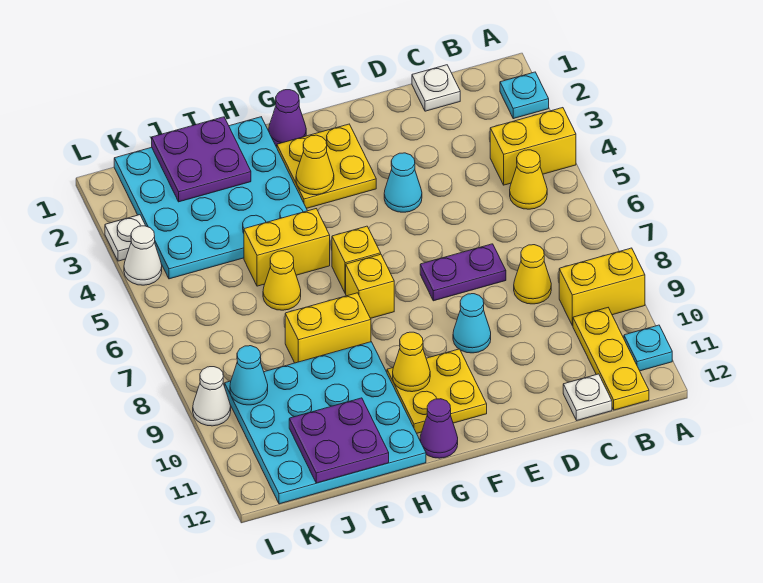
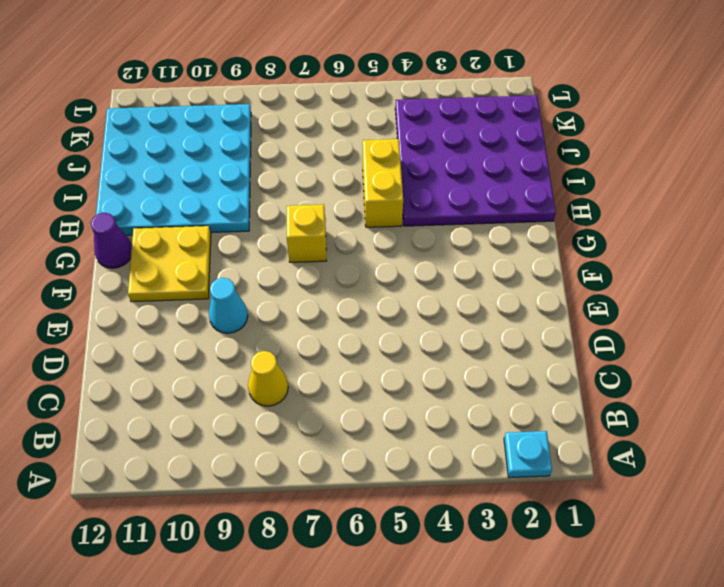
purple plate H1:K4 level 1 -> cyan plate H1:K4 level 1
none -> yellow brick A4:B4 level 1
none -> yellow brick A9:B9 level 1
none -> cyan plate A11 level 1
none -> yellow cone B5 level 1

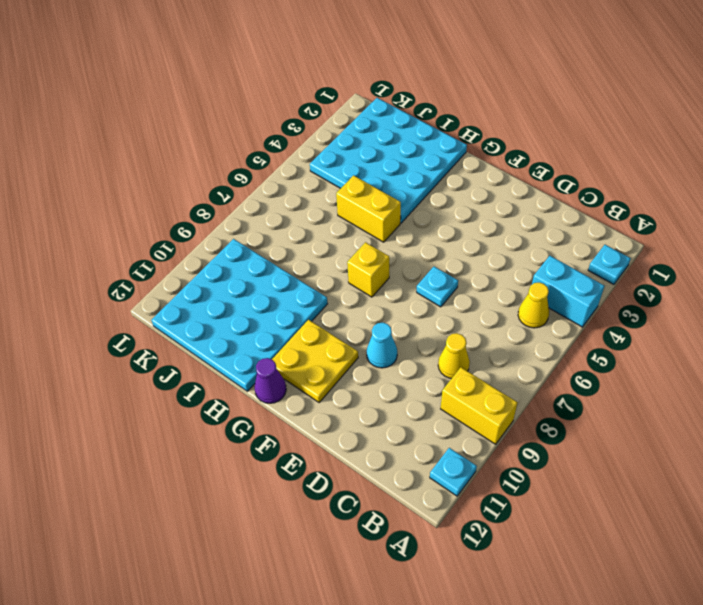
cyan brick A4:B4 level 1 -> yellow brick A4:B4 level 1
cyan plate E6 level 1 -> none
none -> yellow plate B10:B12 level 1
none -> white plate C1 level 1
none -> white plate C12 level 1
none -> purple plate D7:E7 level 1

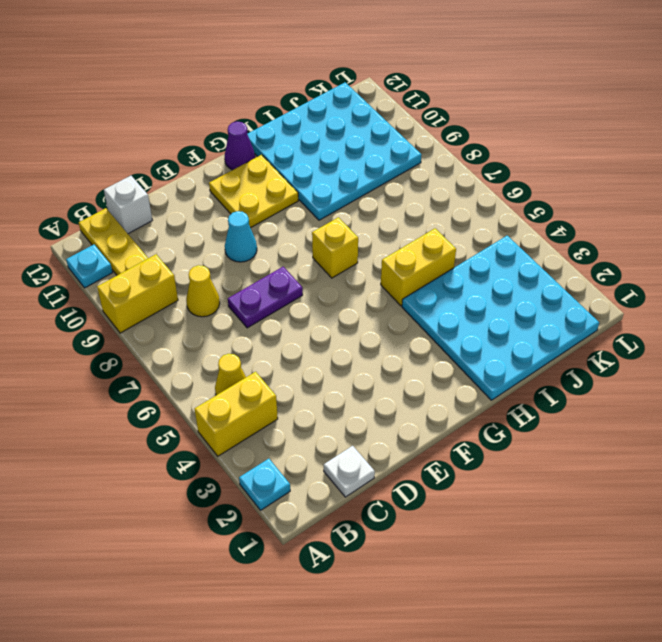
white brick C12 level 1 -> white plate C12 level 1
none -> cyan cone E4 level 1
none -> yellow plate F2:G3 level 1
none -> purple cone G1 level 1
none -> yellow brick G6 level 1

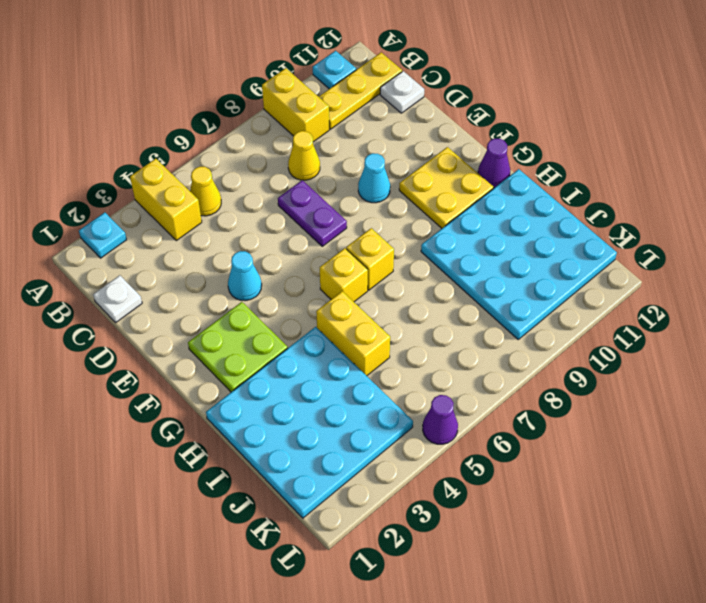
lime plate F2:G3 level 1 -> yellow plate F2:G3 level 1
purple cone L5 level 1 -> purple cone G1 level 1
none -> yellow brick H8:I8 level 1
none -> yellow cone I6 level 1
none -> white plate L3 level 1
none -> white cone L4 level 1

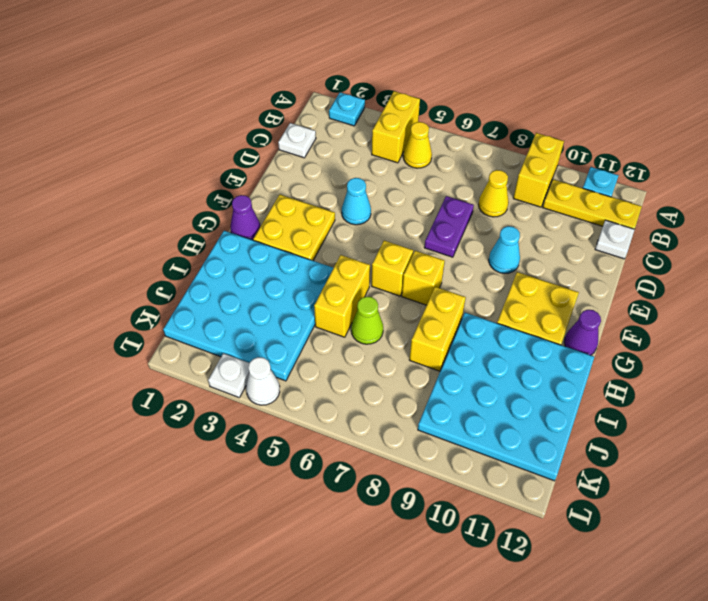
lime cone I6 level 1 -> yellow cone I6 level 1
none -> white cone L9 level 1
none -> yellow cone G3 level 2
none -> yellow cone G10 level 2
none -> purple plate I1:J2 level 2

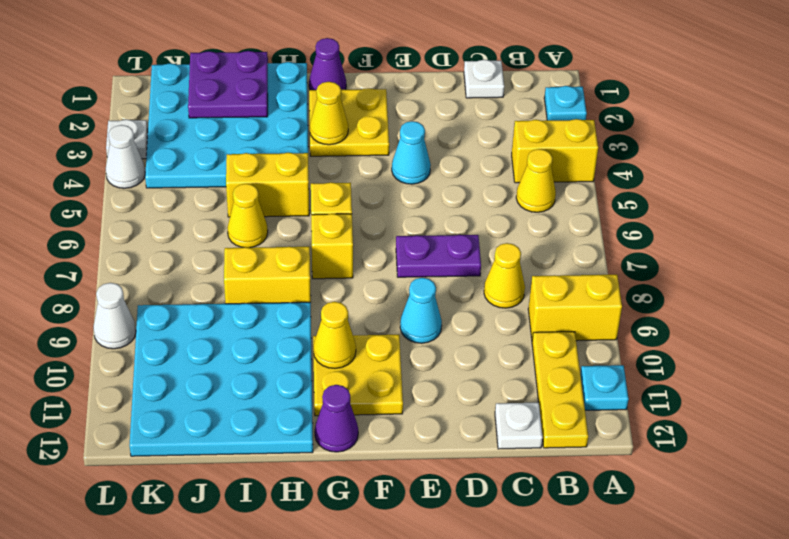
none -> purple plate I11:J12 level 2
none -> cyan cone K9 level 2

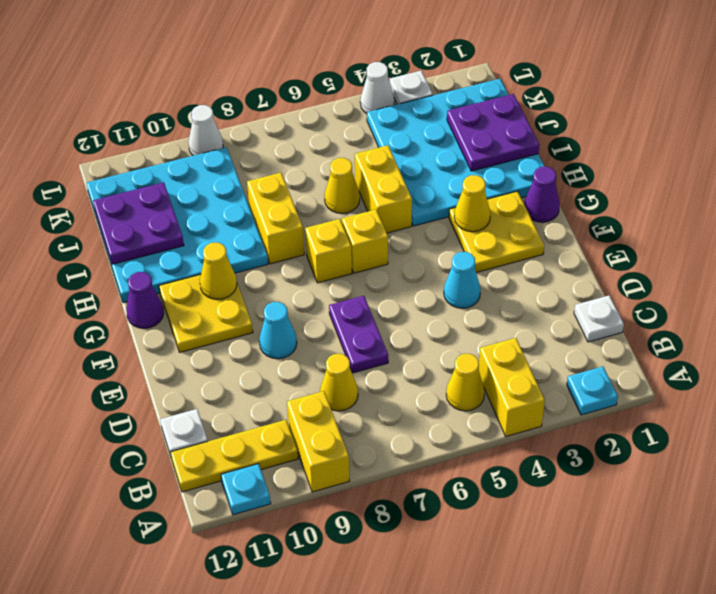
none -> cyan cone K9 level 2

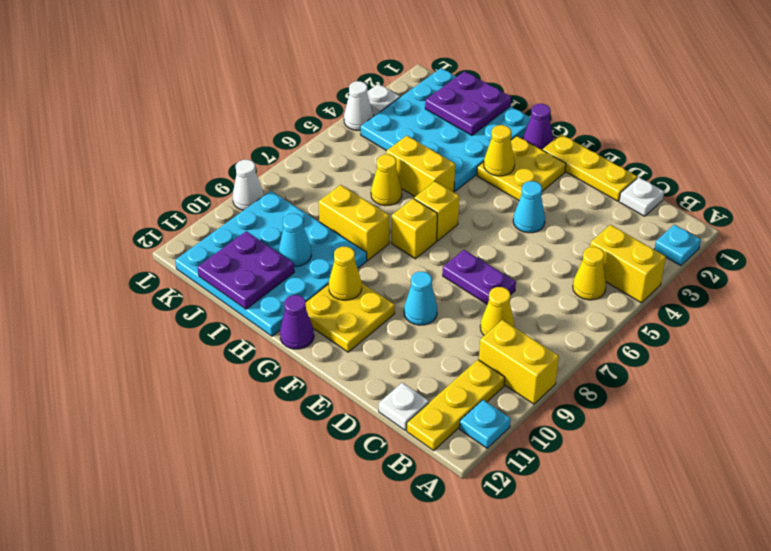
yellow plate D1:F1 level 1 -> none
cyan cone I10 level 2 -> cyan cone K9 level 2

